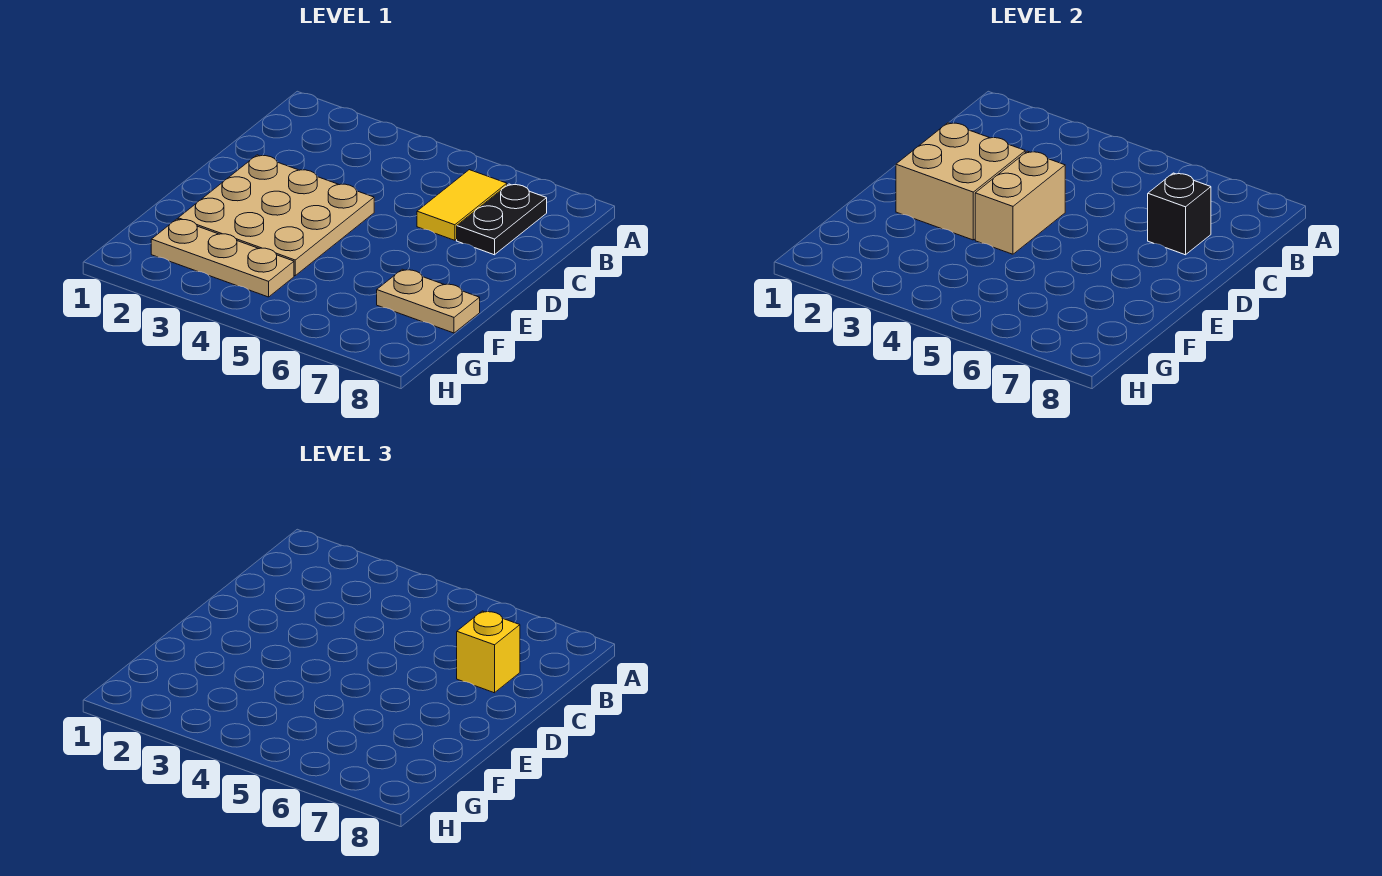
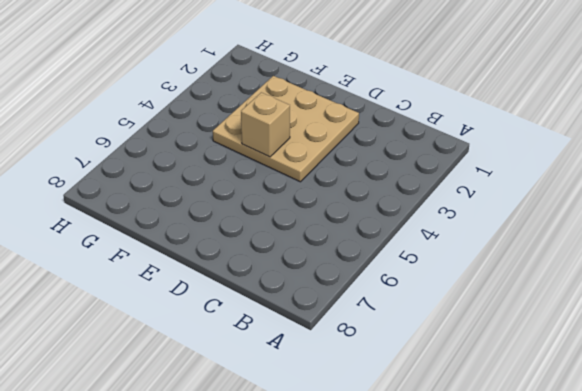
tan brick E4 level 2 -> tan brick D4:E4 level 2
none -> yellow tile B6:C6 level 1
none -> black plate B7:C7 level 1

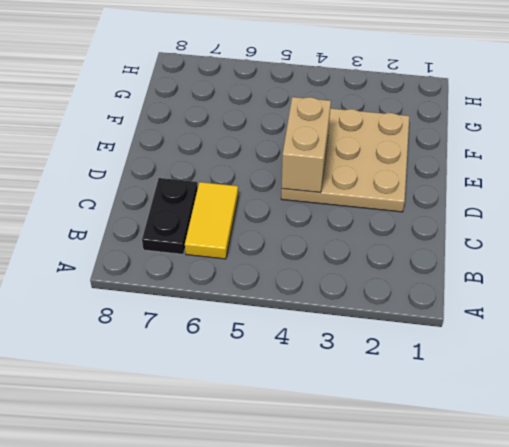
none -> tan plate F7:F8 level 1
none -> tan plate G2:G4 level 1

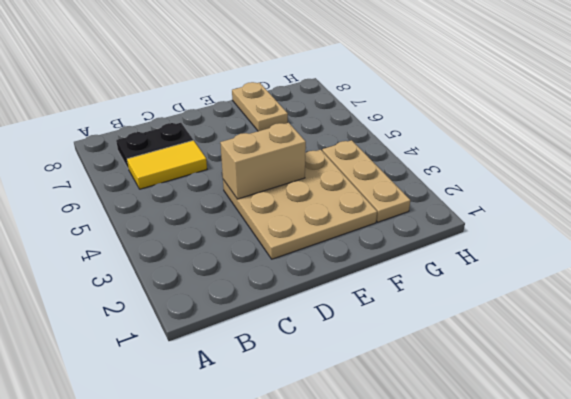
none -> black brick C7 level 2
none -> tan brick D2:E3 level 2

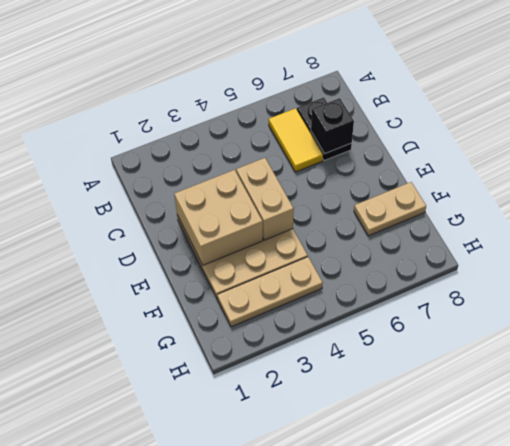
none -> yellow brick C7 level 3

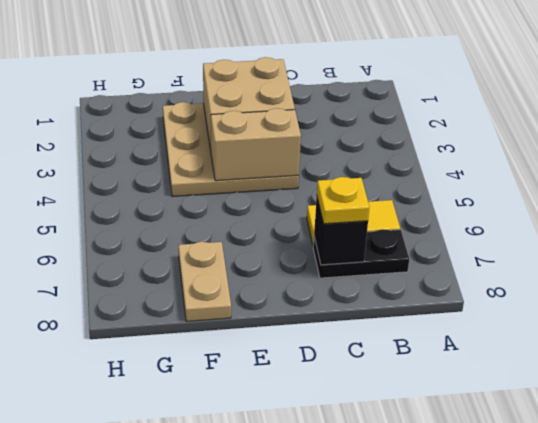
yellow plate C7 level 3 -> yellow brick C7 level 3
none -> tan plate G2:G4 level 1

